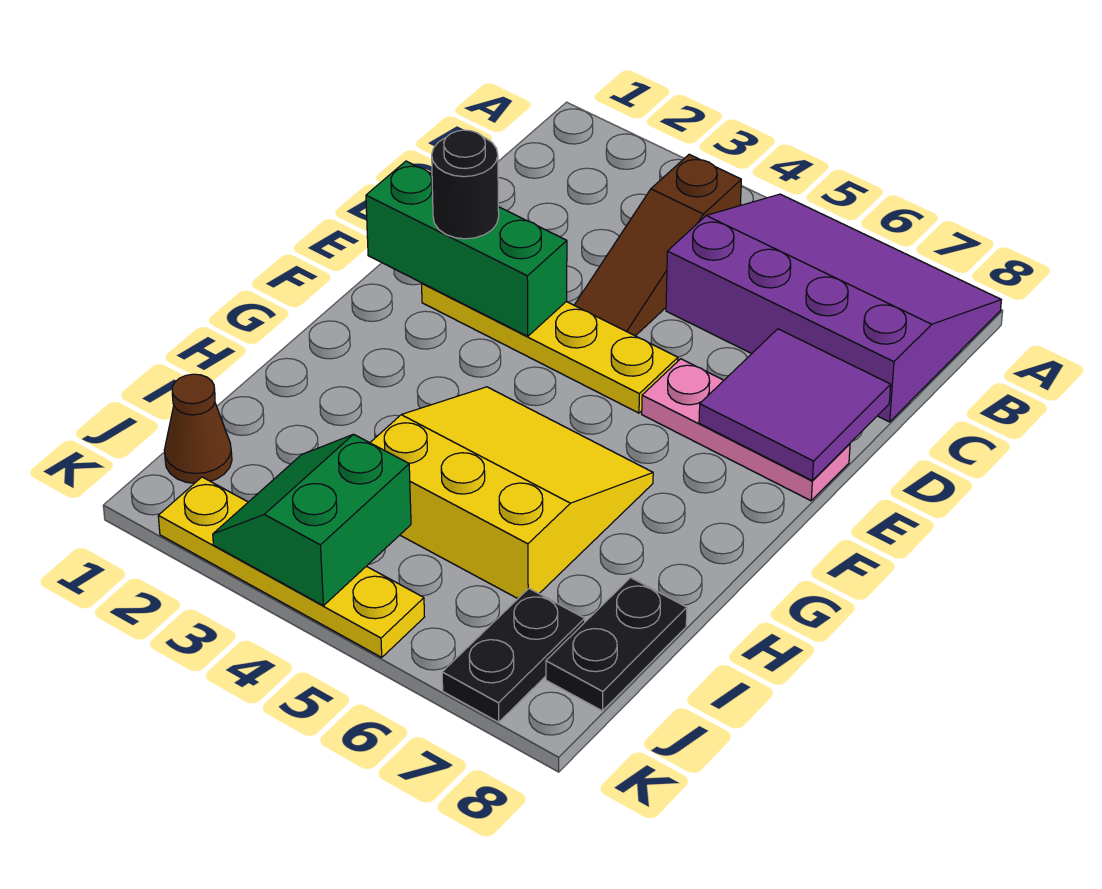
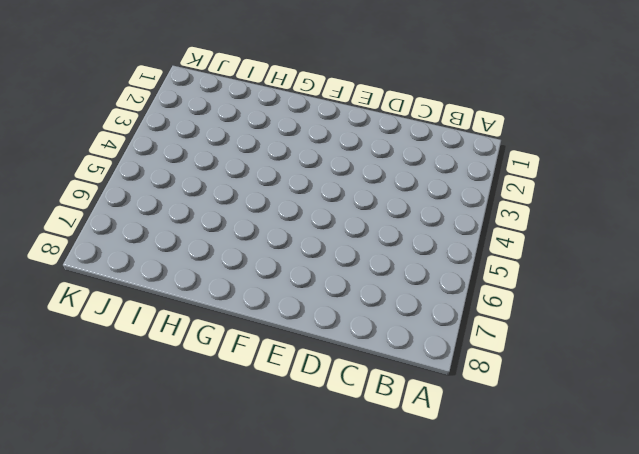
none -> purple slope A5:C8 level 1 top C
none -> brown slope B4:D4 level 1 top B
none -> yellow plate E2:E5 level 1

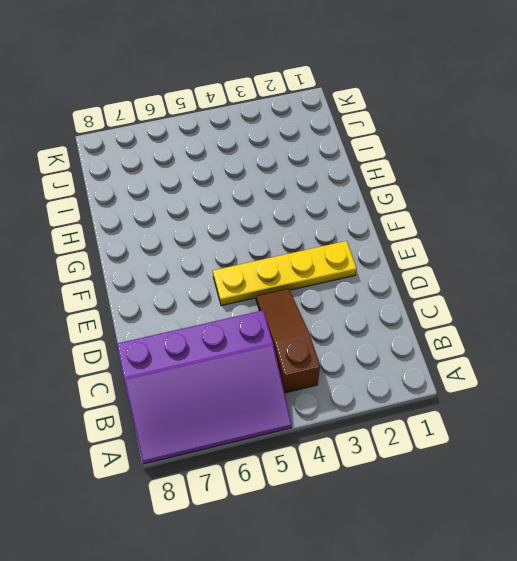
none -> pink plate E6:E8 level 1
none -> yellow slope G4:I6 level 1 top I
none -> black plate I8:J8 level 1

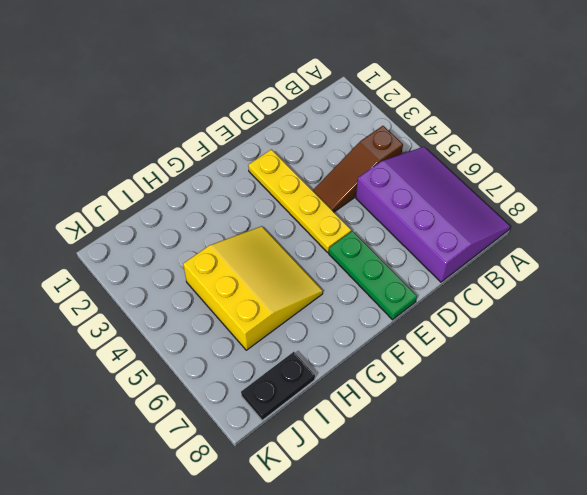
green plate E6:E8 level 1 -> pink plate E6:E8 level 1
none -> brown cone J1 level 1
none -> black plate J7:K7 level 1
none -> yellow plate K2:K5 level 1

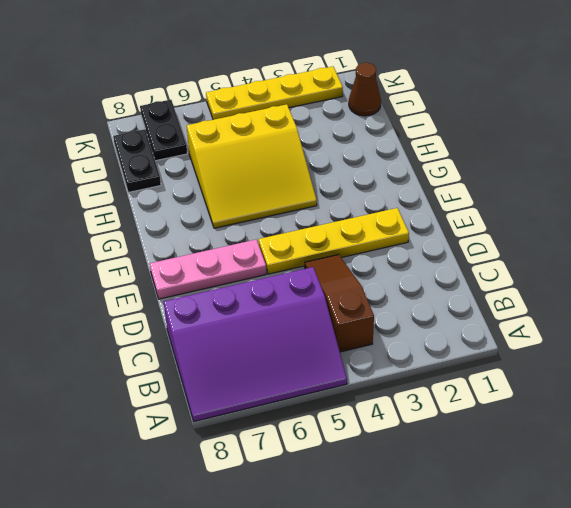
none -> purple tile D7:E8 level 2
none -> green brick E1:E3 level 2
none -> green slope J3:K4 level 2 top 4

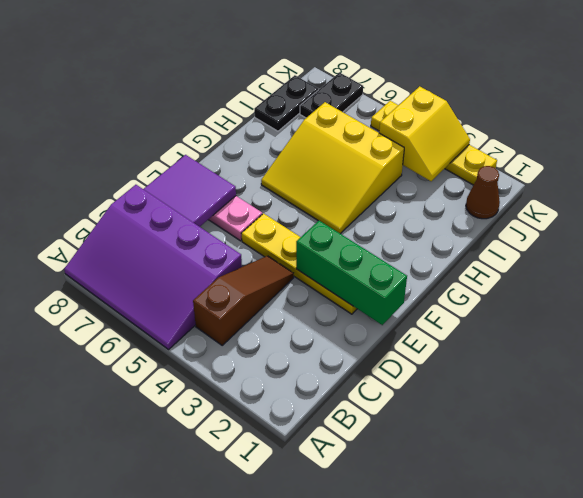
yellow slope J3:K4 level 2 top 4 -> green slope J3:K4 level 2 top 4
none -> black round brick E2 level 3

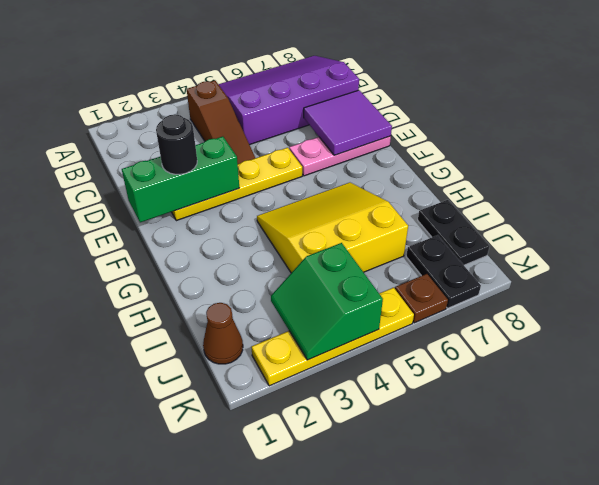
brown plate K6 level 1 -> none

